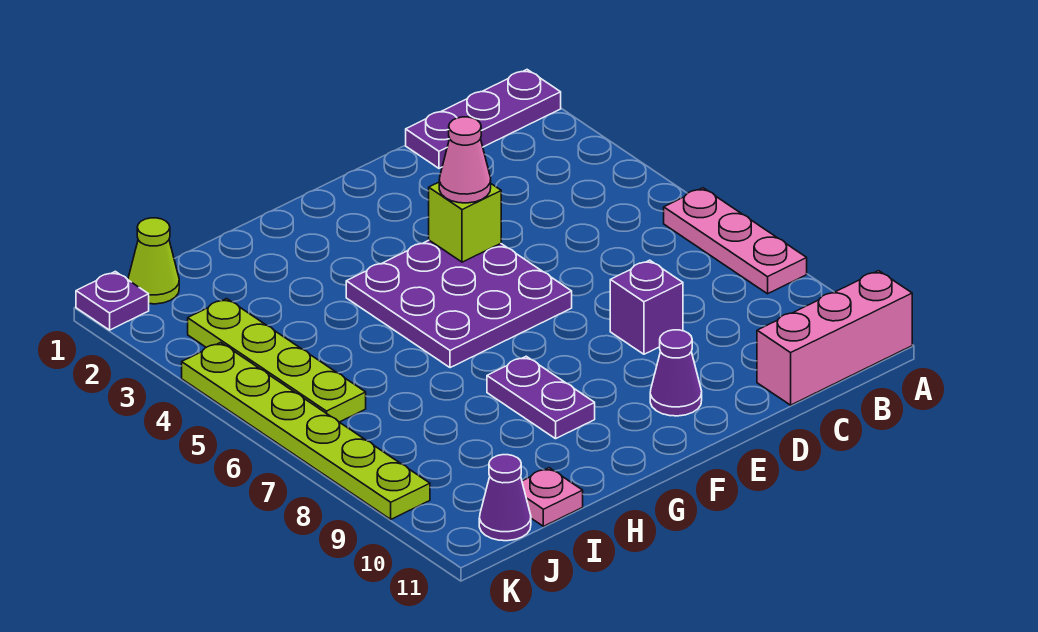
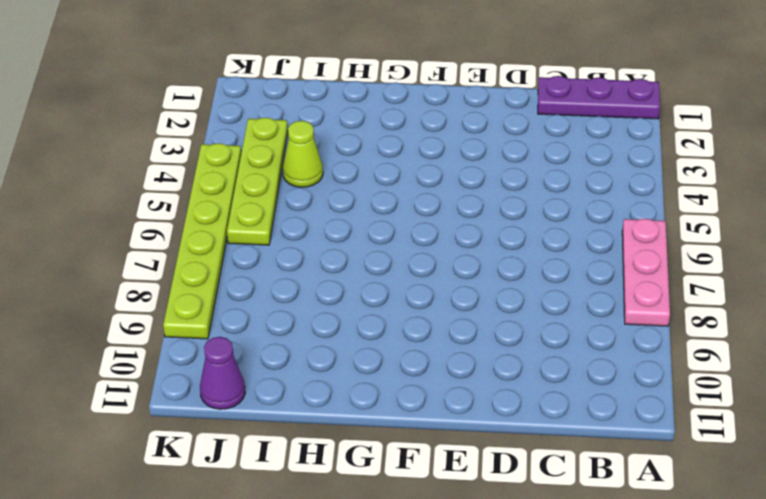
lime cone I4 level 1 -> lime cone J1 level 1
none -> pink brick A11:C11 level 1
none -> purple brick D8 level 1
none -> purple plate E4:G6 level 1

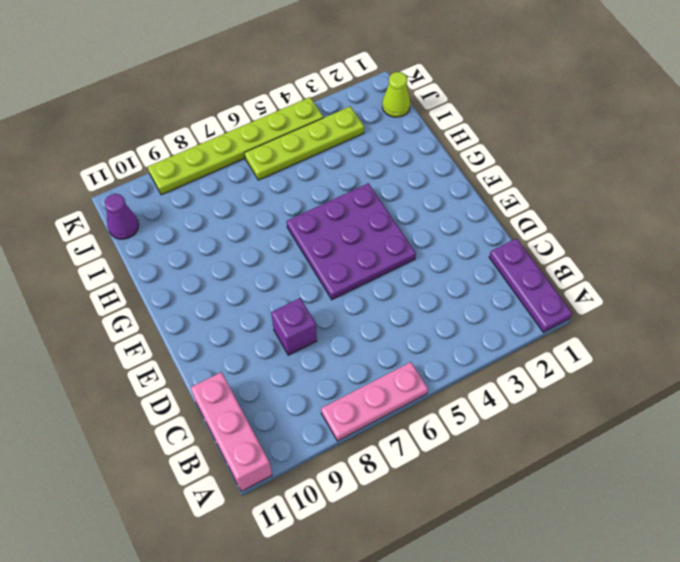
none -> purple cone E10 level 1
none -> purple plate G8:G9 level 1
none -> pink plate I11 level 1

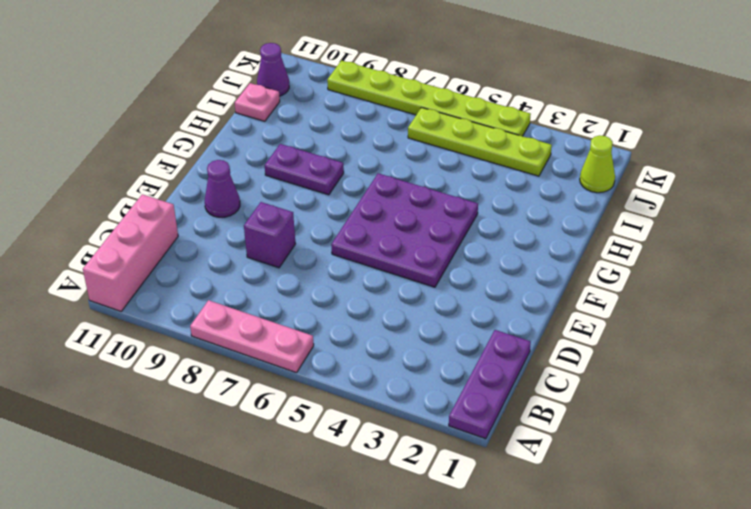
none -> purple plate K1 level 1
none -> lime brick E4 level 2
none -> pink cone E4 level 3

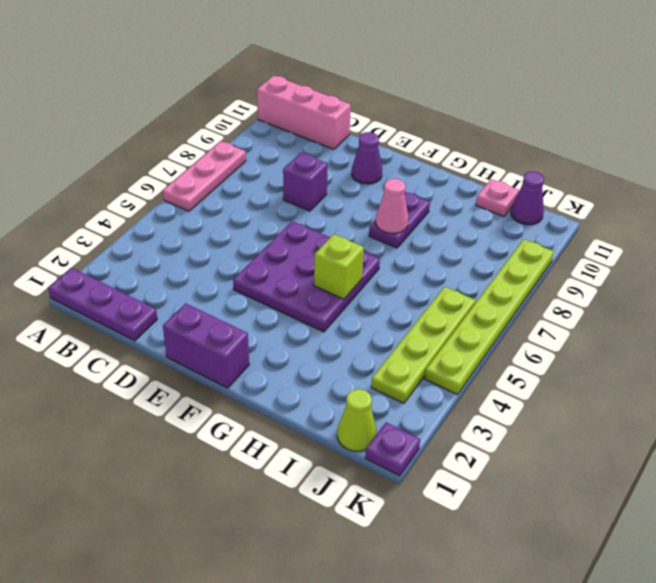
purple brick E1:F1 level 1 -> none
lime brick G5 level 2 -> lime brick E4 level 2
pink cone G8 level 2 -> pink cone E4 level 3

